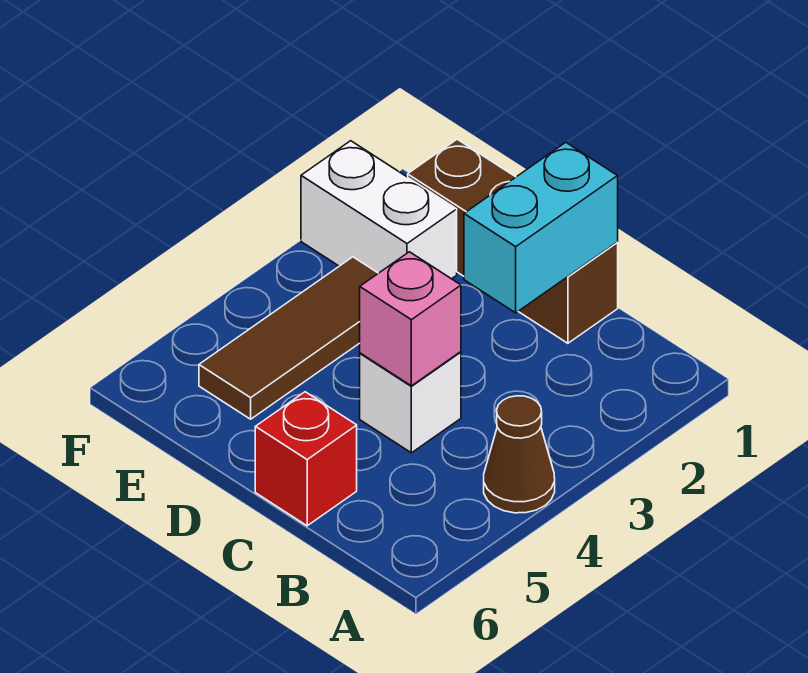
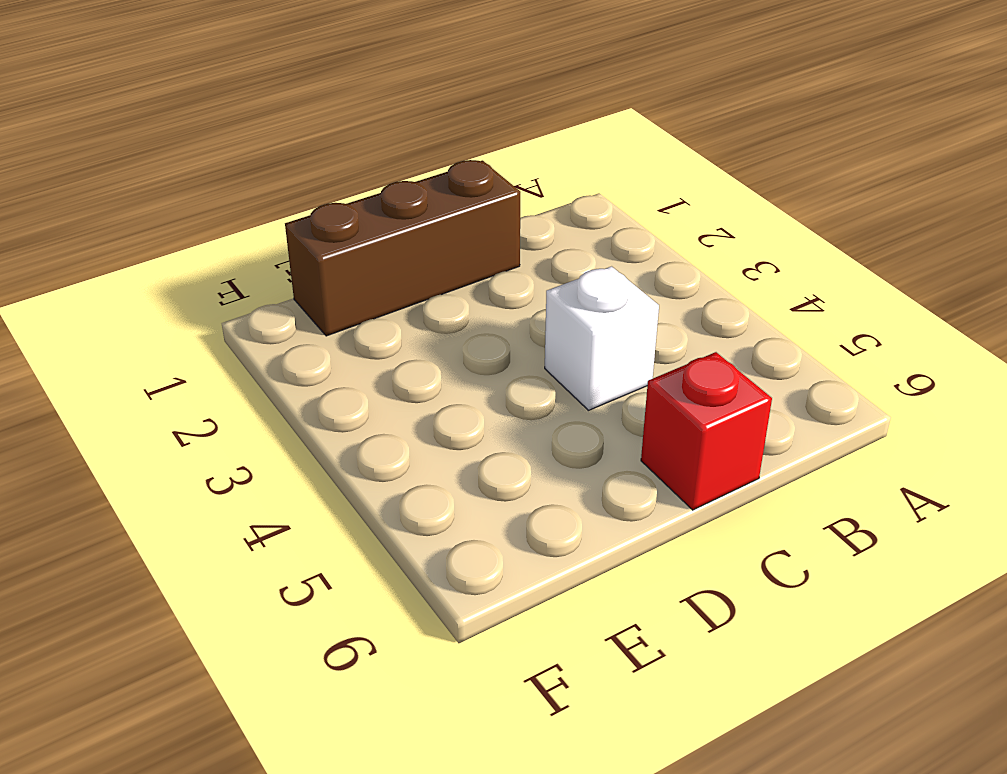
none -> brown cone A4 level 1
none -> white brick E2:F2 level 1

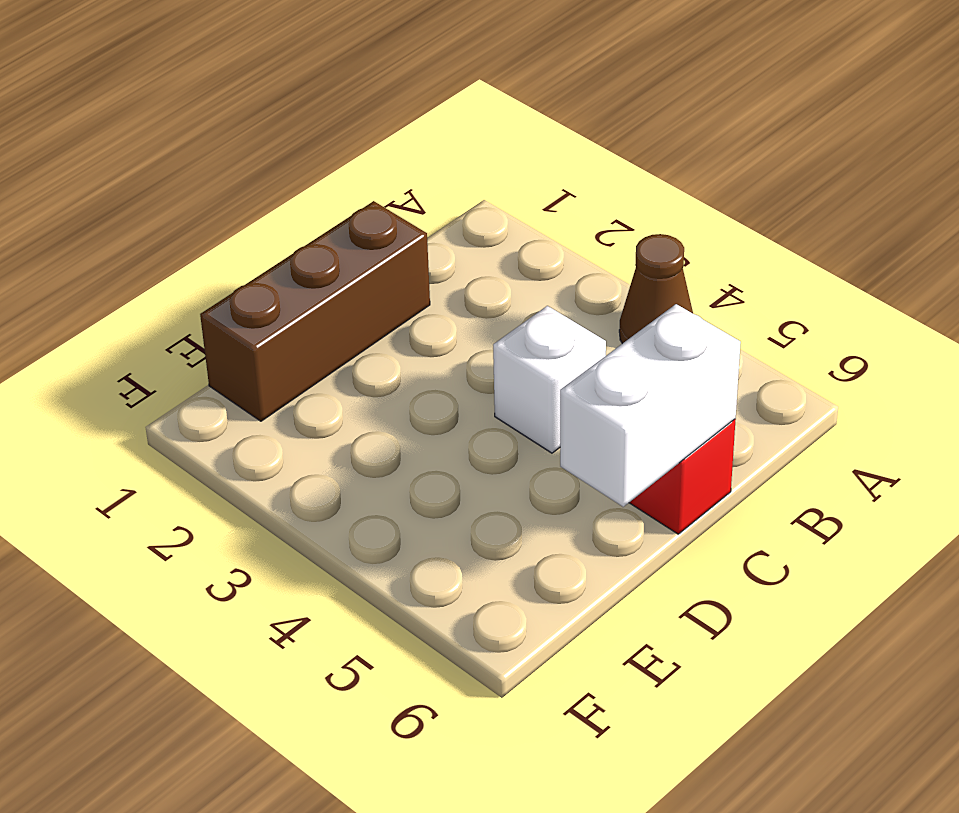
white brick C6:D6 level 2 -> white brick E2:F2 level 1
none -> brown tile E3:E5 level 1
none -> cyan brick C1:C2 level 2

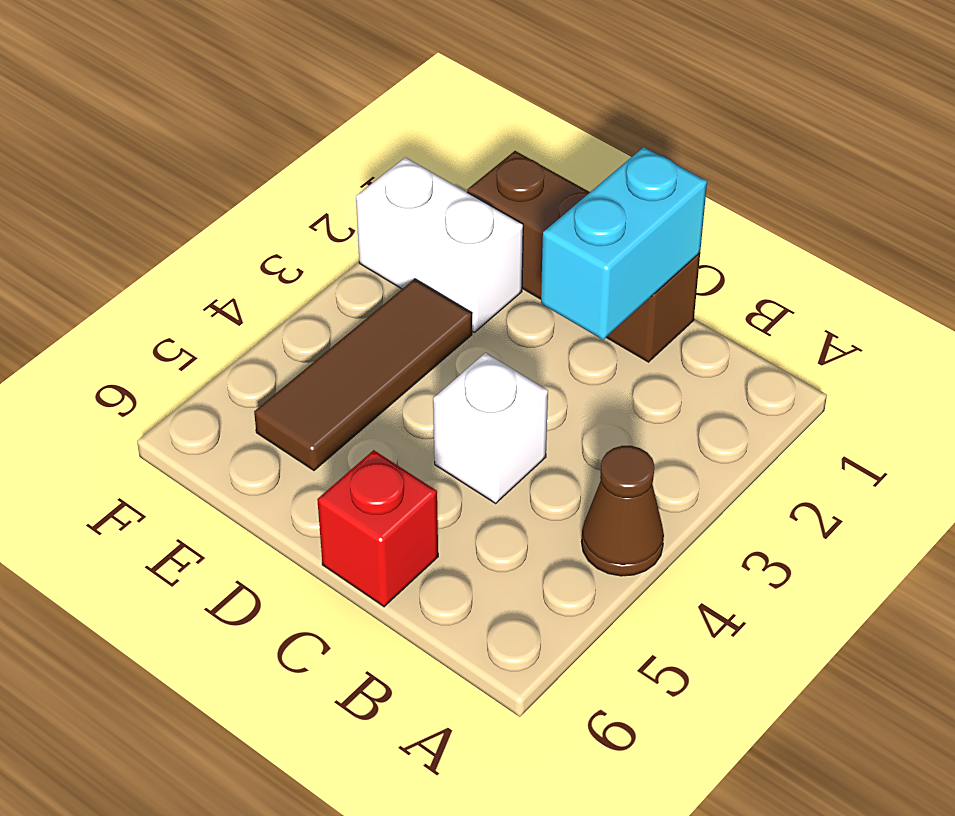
none -> pink brick C4 level 2

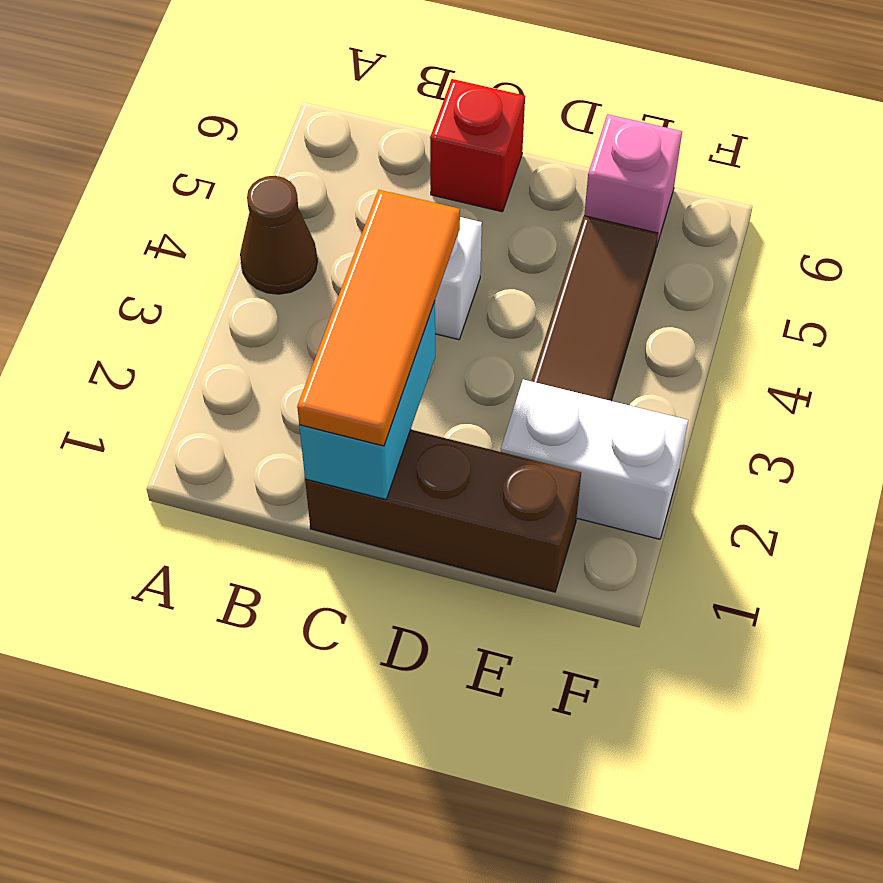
orange tile C1:C3 level 3 -> none
pink brick E6 level 1 -> pink brick C4 level 2

